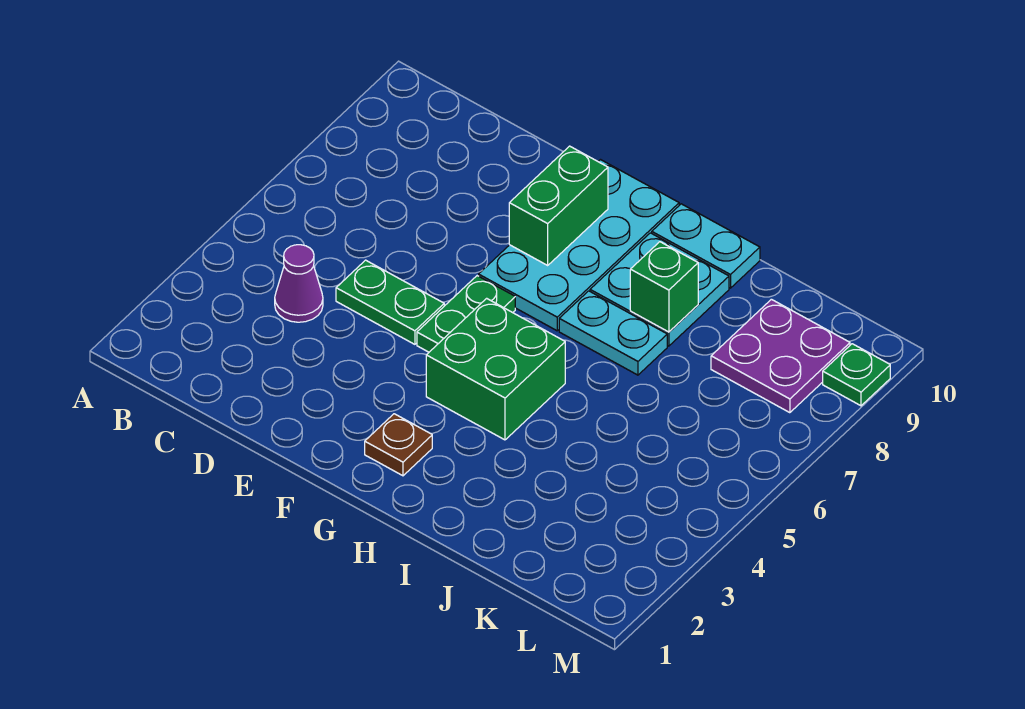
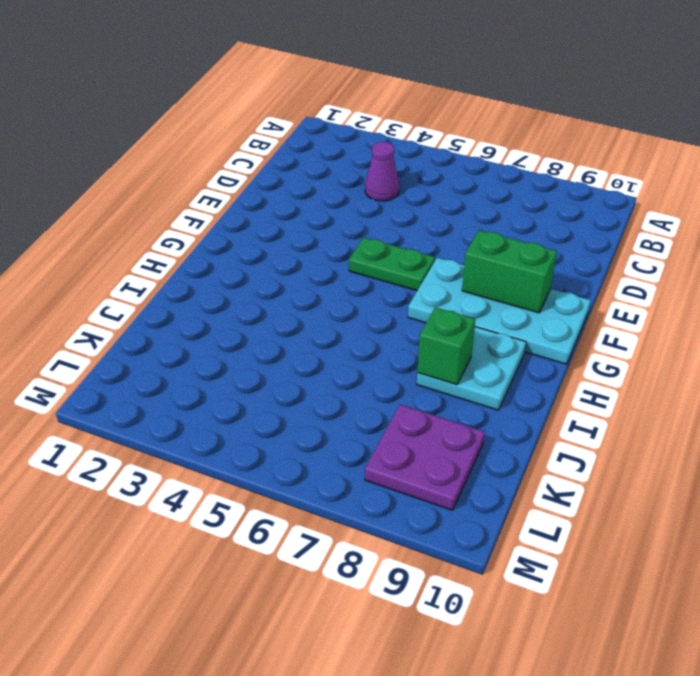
none -> green plate D5:E5 level 1
none -> brown plate G2 level 1
none -> green brick G4:H5 level 1

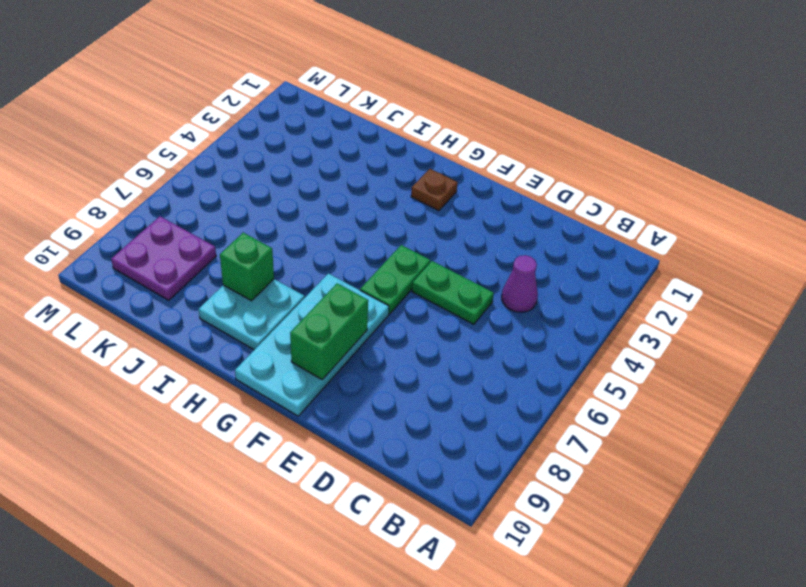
none -> green brick G4:H5 level 1
none -> cyan plate H7:I7 level 1
none -> cyan plate H10:I10 level 1

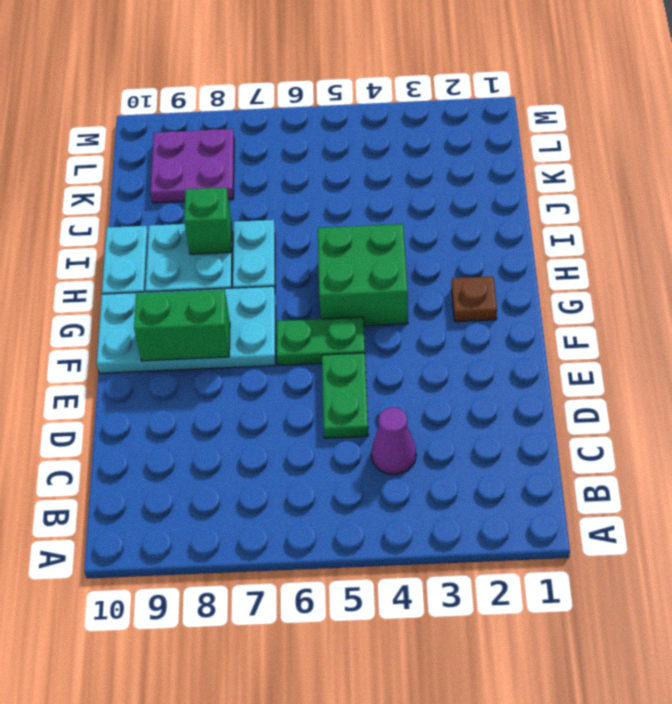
none -> green plate M9 level 1

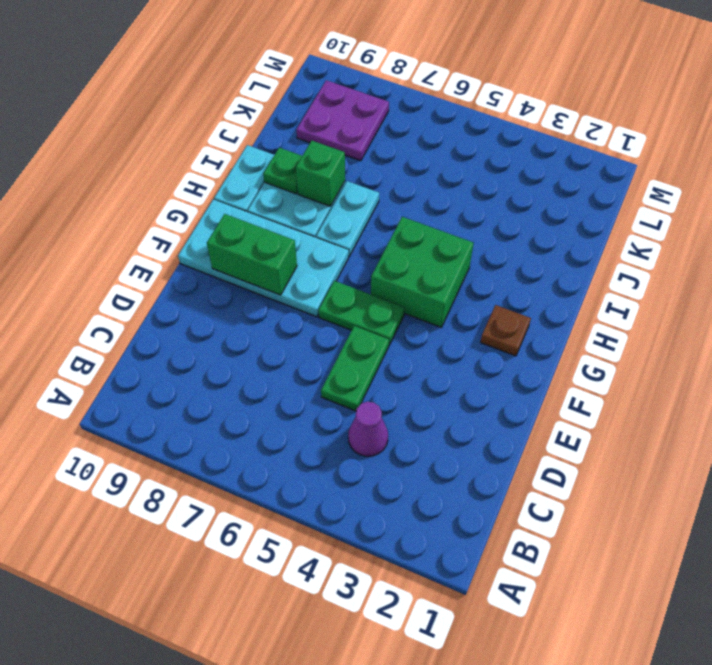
green plate I9 level 2 -> green plate M9 level 1

